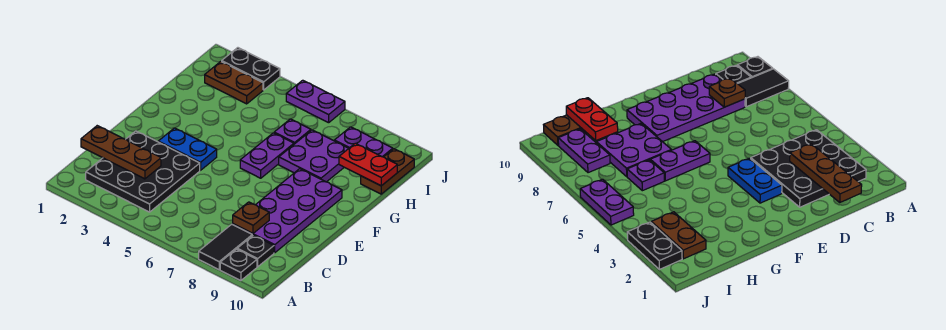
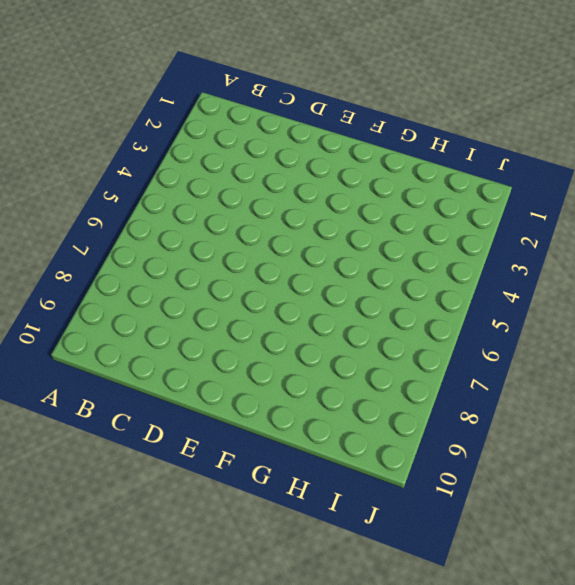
none -> black tile A8:B8 level 1
none -> black plate A9 level 1
none -> black plate B2:D4 level 1

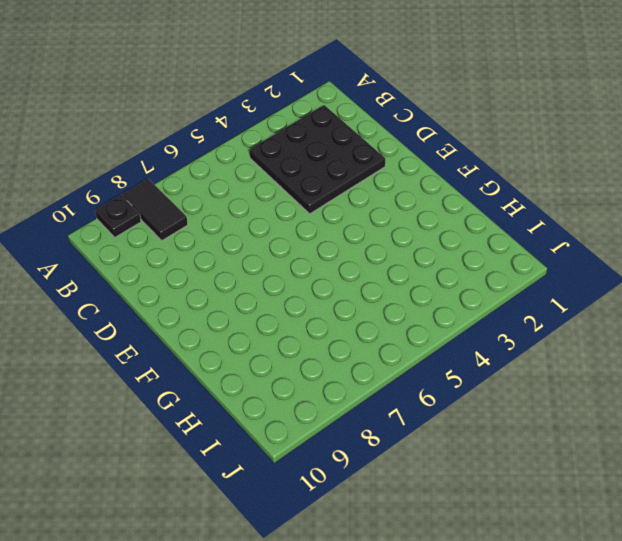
none -> black plate B9 level 1
none -> purple plate C8:F9 level 1
none -> blue plate E3:E4 level 1

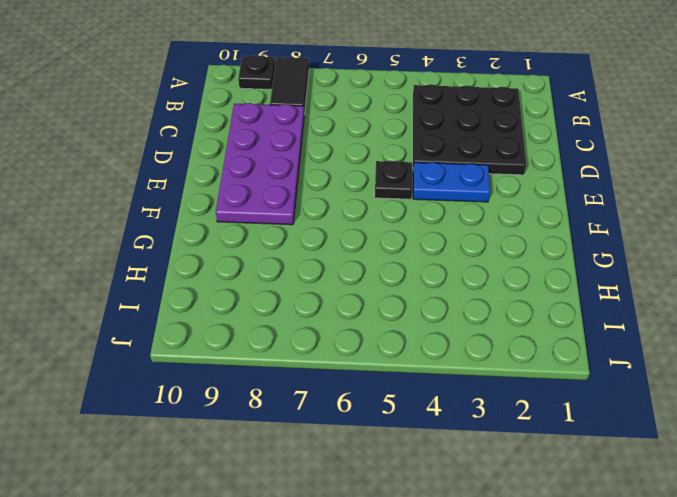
black plate E5 level 1 -> black plate B9 level 1
none -> purple plate F6:G6 level 1
none -> purple plate G7:H8 level 1
none -> purple plate H6 level 1

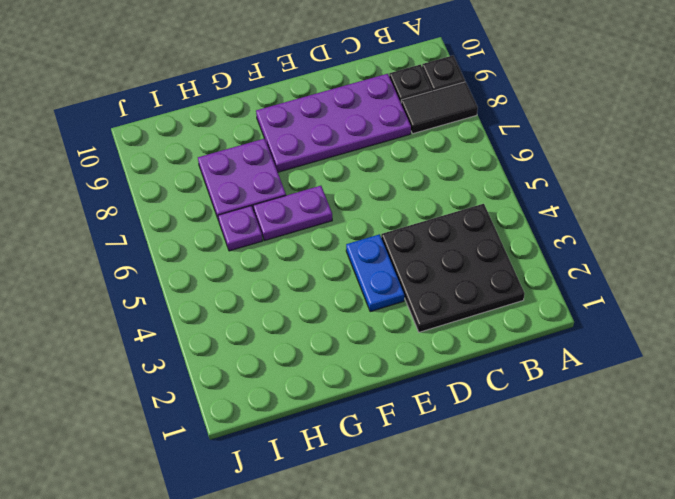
none -> brown plate H10:I10 level 1
none -> brown plate I2:I3 level 1
none -> purple plate I8:I9 level 1

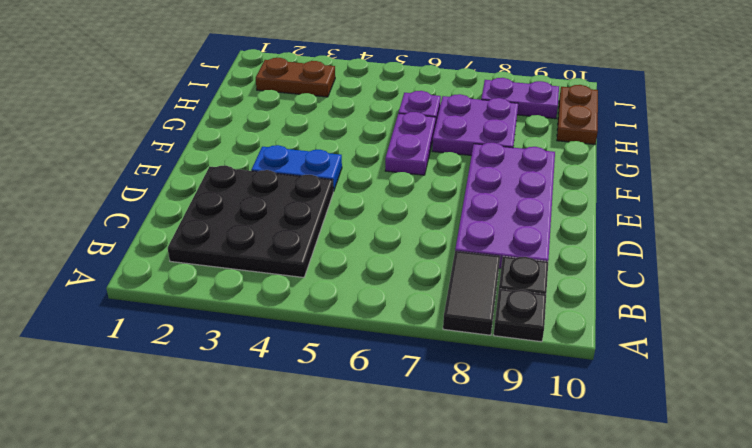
none -> black plate J2:J3 level 1
none -> purple plate J5:J6 level 1
none -> brown plate C1:C3 level 2

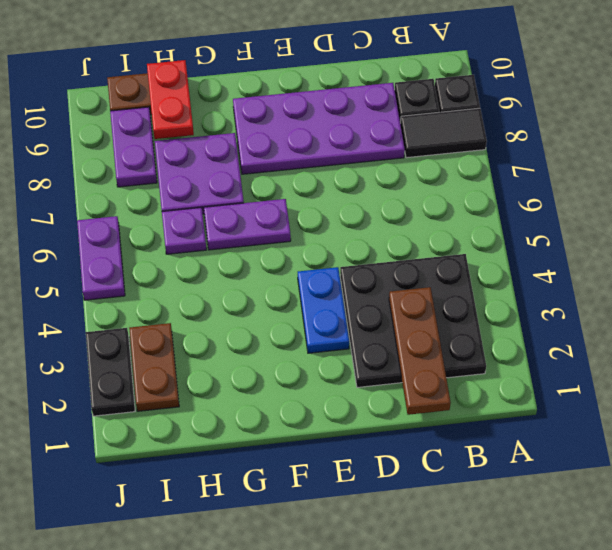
none -> brown plate C8 level 2

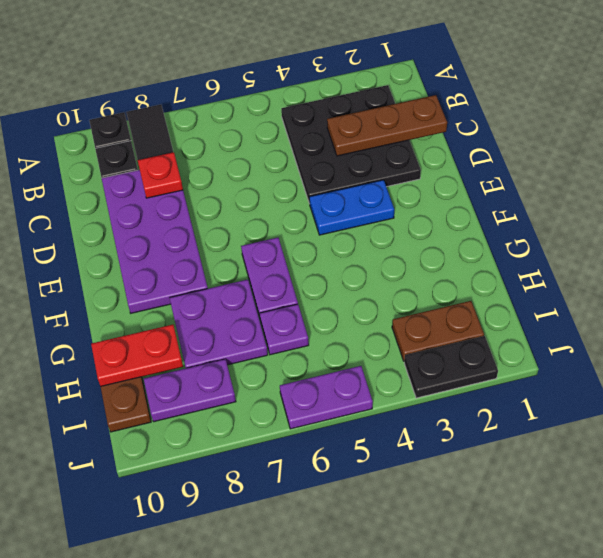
red plate C8 level 2 -> brown plate C8 level 2

